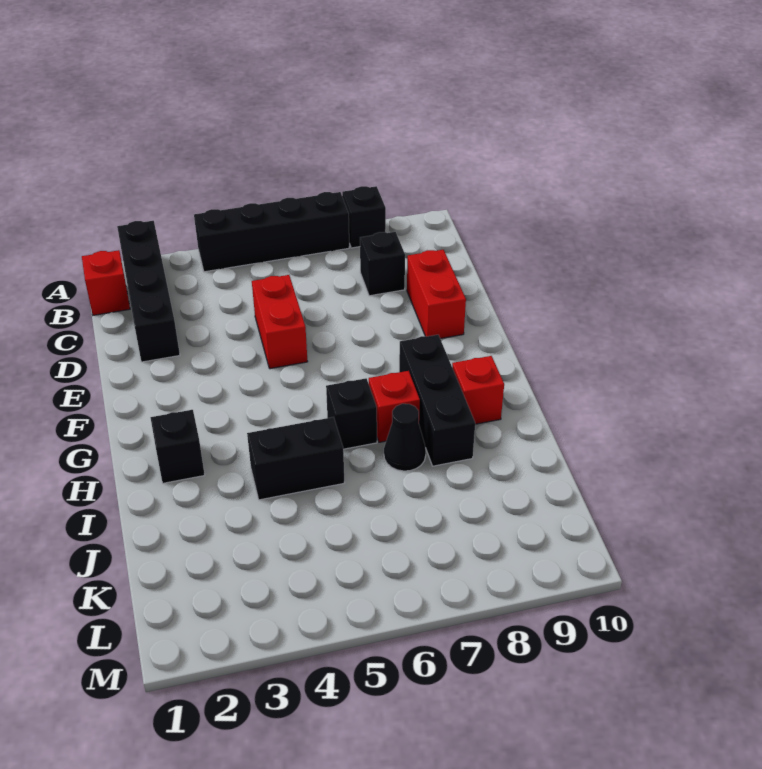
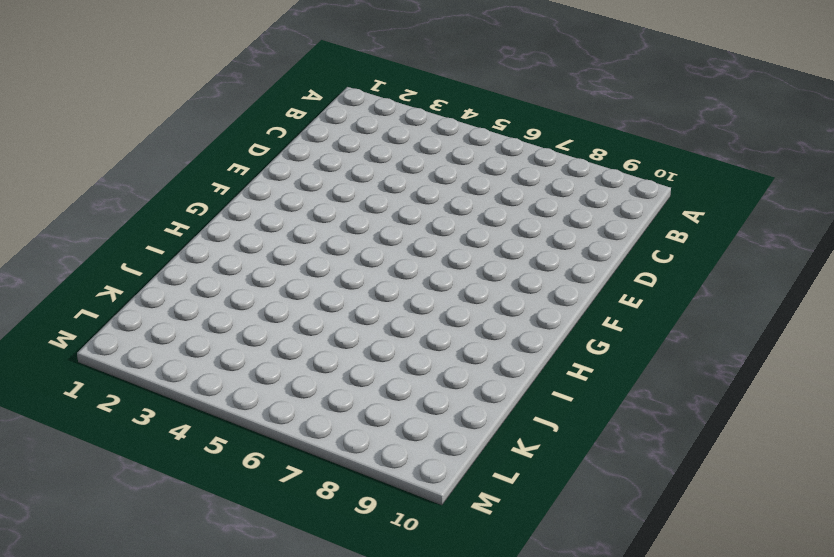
none -> black brick A2:D2 level 1
none -> black brick A4:A7 level 1
none -> black brick A8 level 1

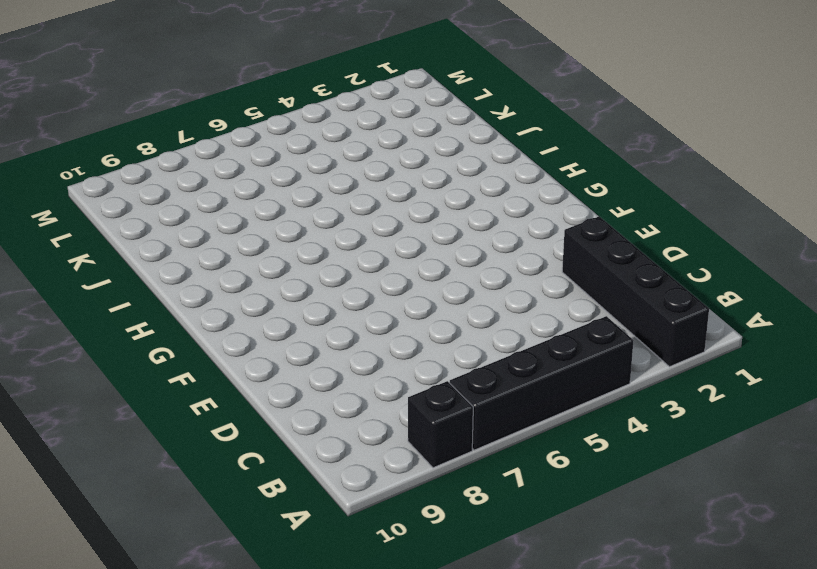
none -> red brick B1 level 1
none -> black brick C8 level 1
none -> red brick D5:E5 level 1

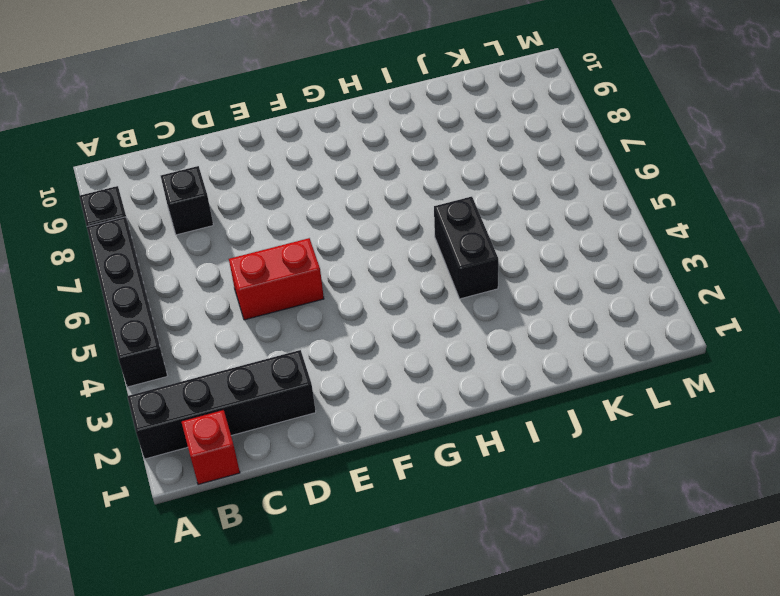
none -> red brick D9:E9 level 1
none -> black brick G8:I8 level 1
none -> black brick H2 level 1

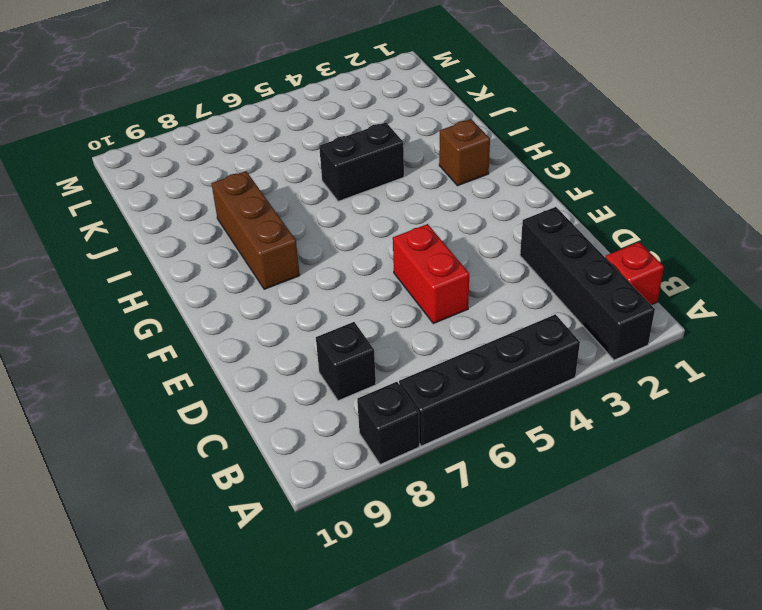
brown brick G8:I8 level 1 -> black brick G8:I8 level 1
brown brick H2 level 1 -> black brick H2 level 1
none -> red brick D9:E9 level 1
none -> black brick H6 level 1
none -> red brick H7 level 1

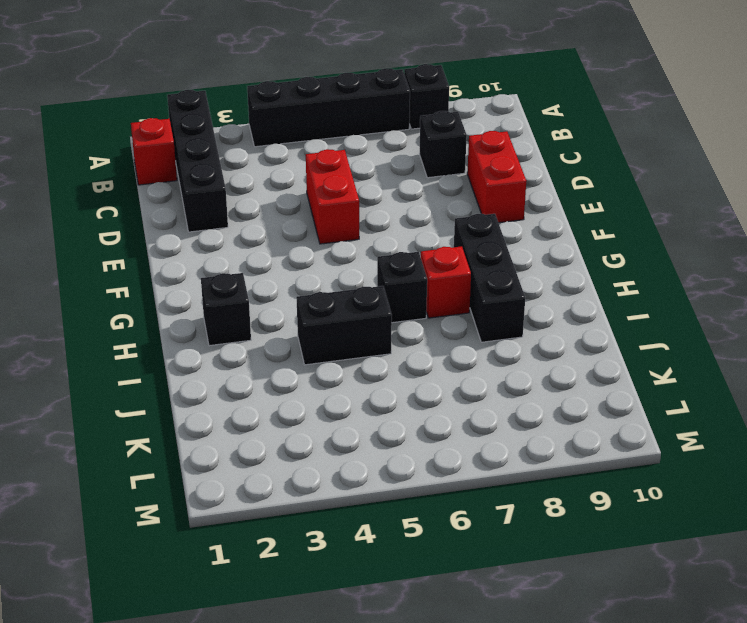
none -> red brick H9 level 1
none -> black cone I7 level 1

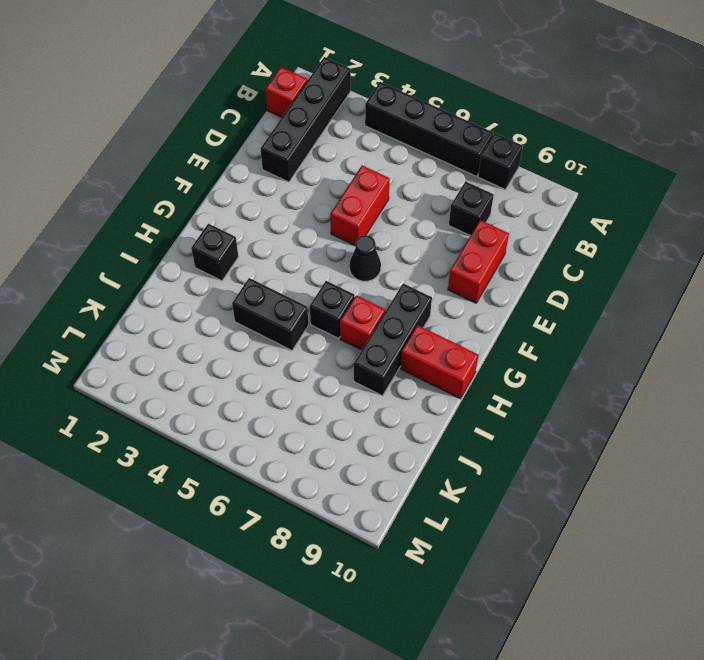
black cone F6 level 1 -> black cone I7 level 1
red brick H9:H10 level 1 -> red brick H9 level 1

